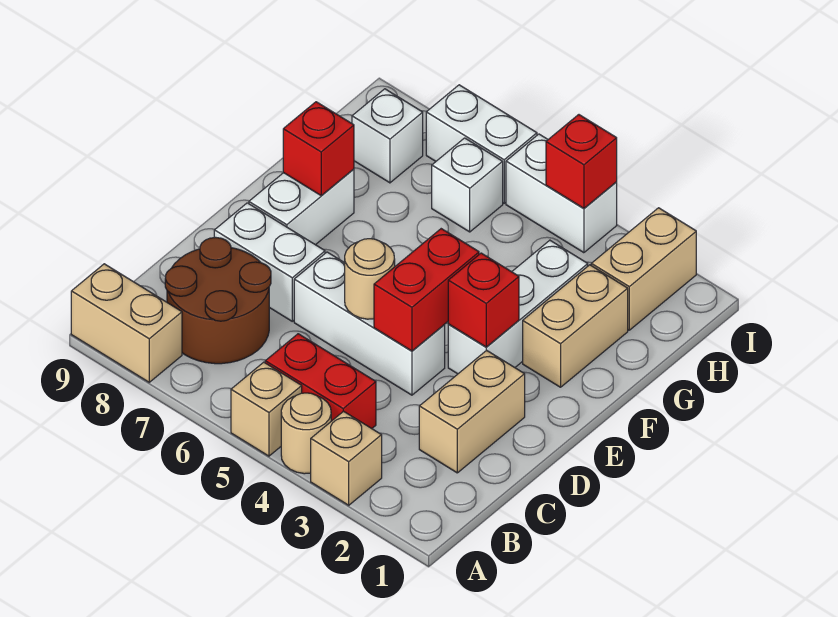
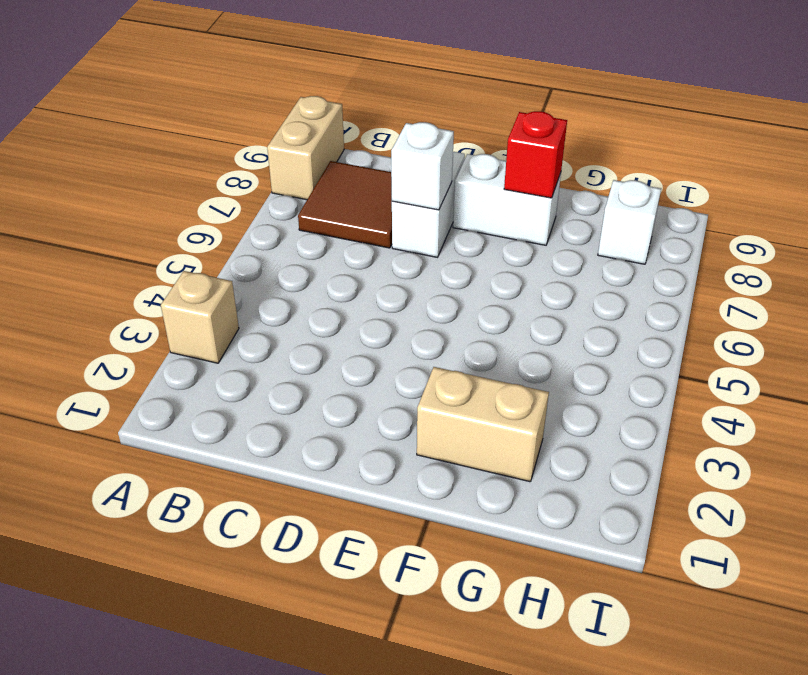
brown tile B7:C8 level 1 -> brown round brick B7:C8 level 1
white brick D7 level 2 -> white brick H6 level 1
none -> tan round brick A4 level 1
none -> tan brick A5 level 1
none -> red brick B4:B5 level 1

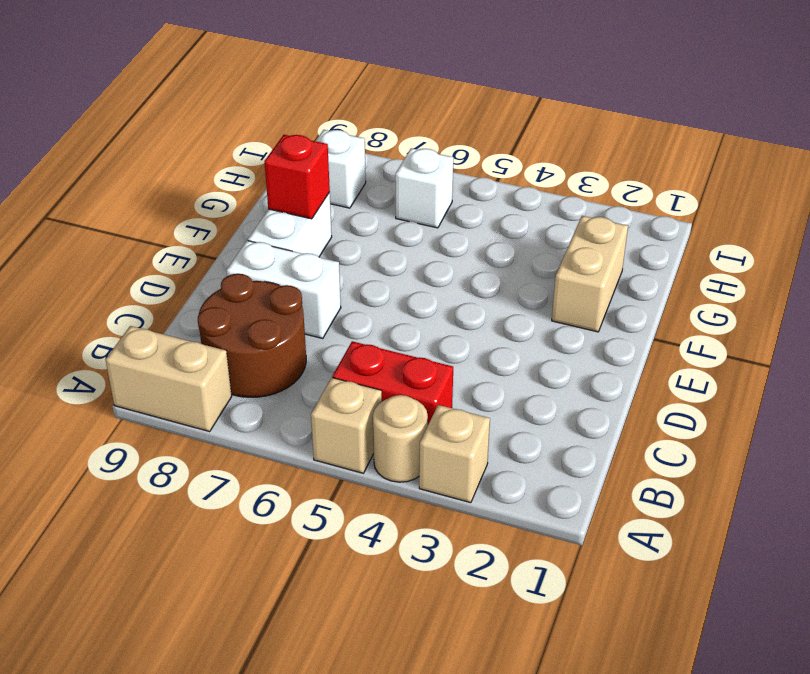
none -> tan brick C2:D2 level 1
none -> white brick D4:D6 level 1
none -> white brick E3:G3 level 1

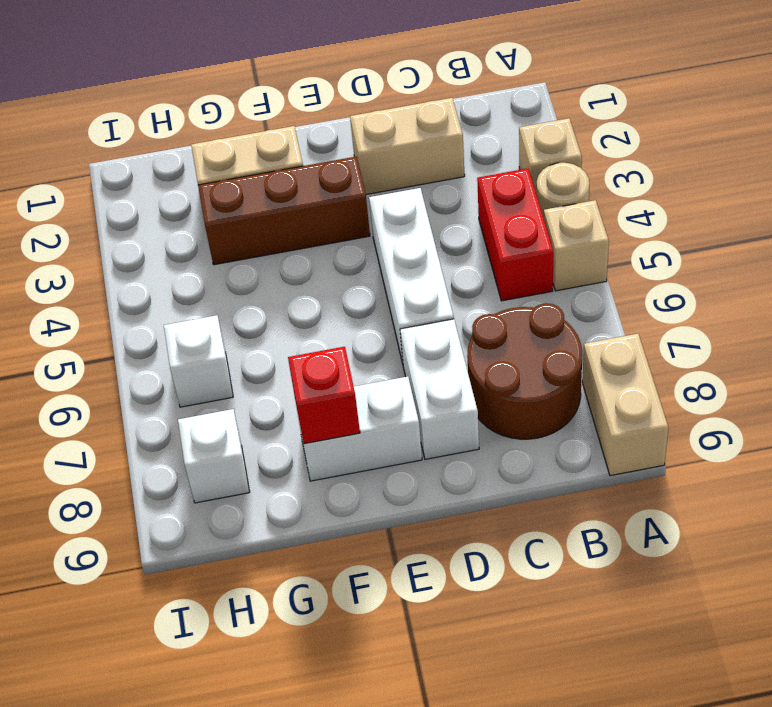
brown brick E3:G3 level 1 -> white brick E3:G3 level 1
none -> tan brick H2:I2 level 1
none -> white brick I4:I5 level 1
none -> white brick I6:I7 level 1

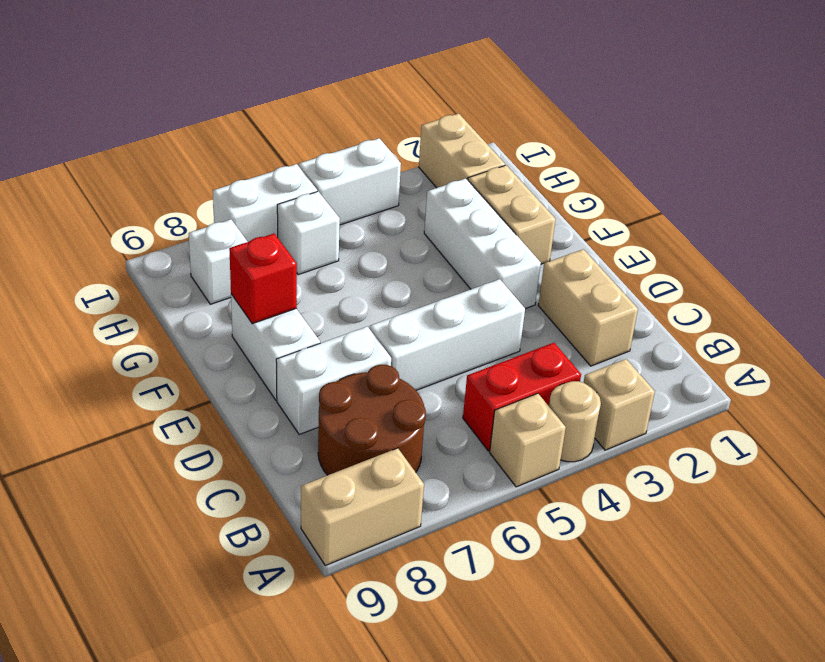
none -> red brick D4:E4 level 2
none -> tan round brick D5 level 2
none -> red brick E3 level 2

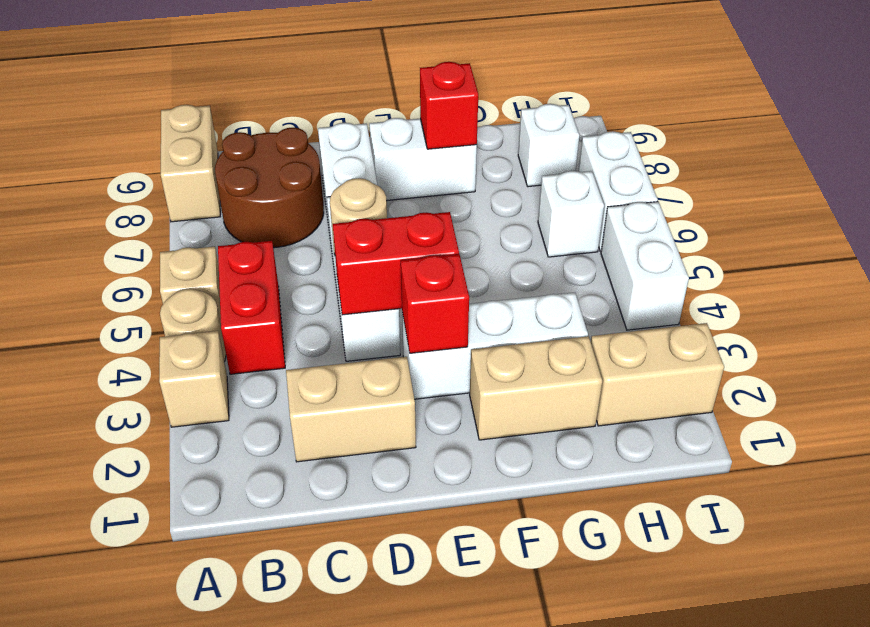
none -> red brick I4 level 2

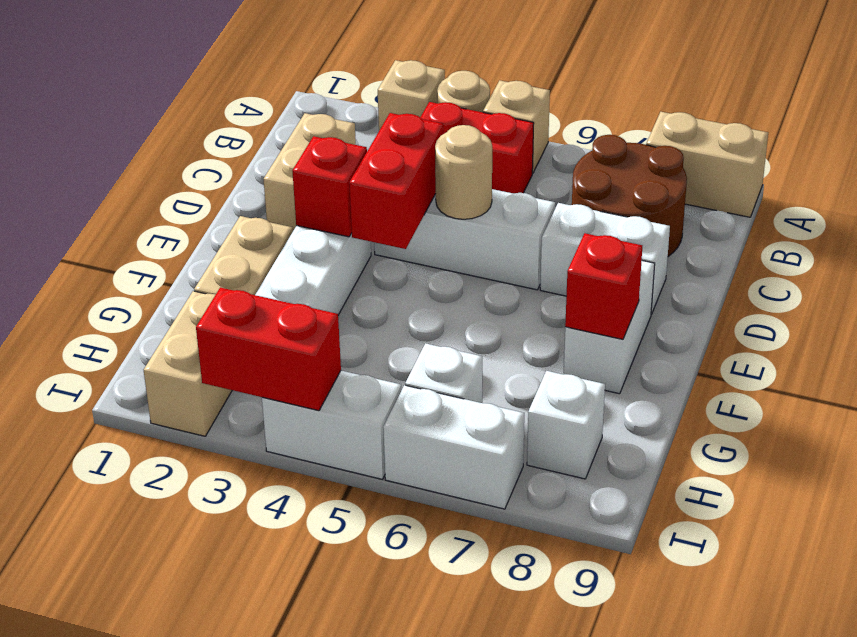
red brick I3:I4 level 2 -> red brick I4 level 2

